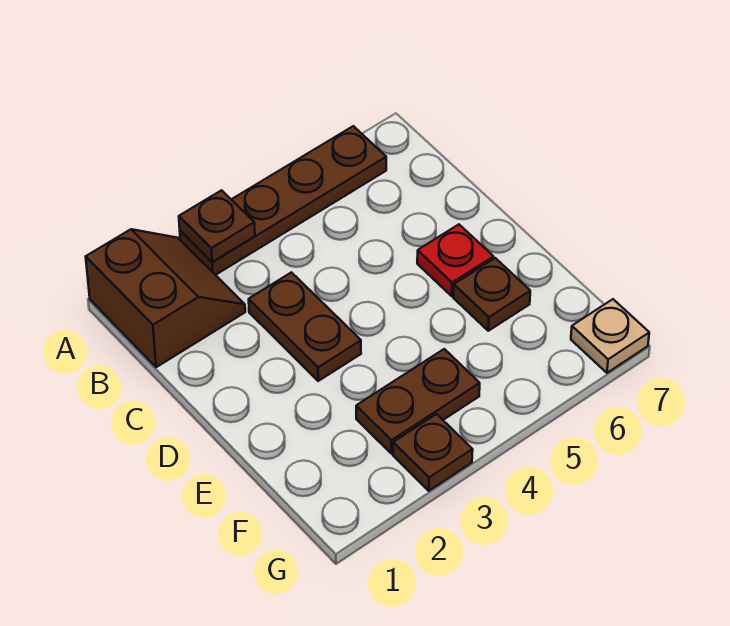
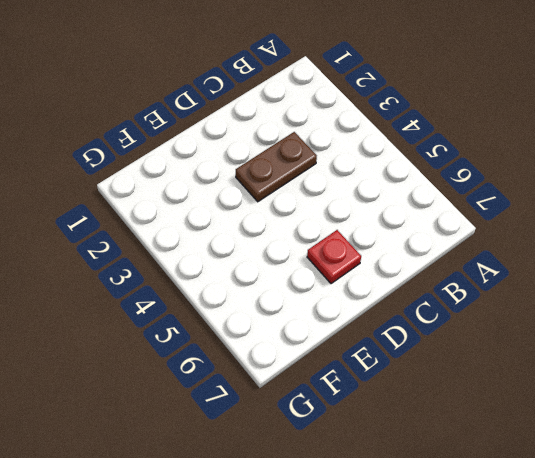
none -> brown slope A1:B2 level 1 top 1
none -> brown plate A3:A6 level 1

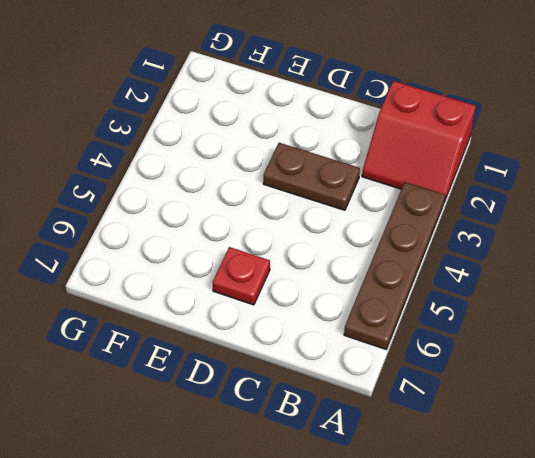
red slope A1:B2 level 1 top 1 -> brown slope A1:B2 level 1 top 1
none -> brown plate E6 level 1
none -> brown plate F3:F4 level 1

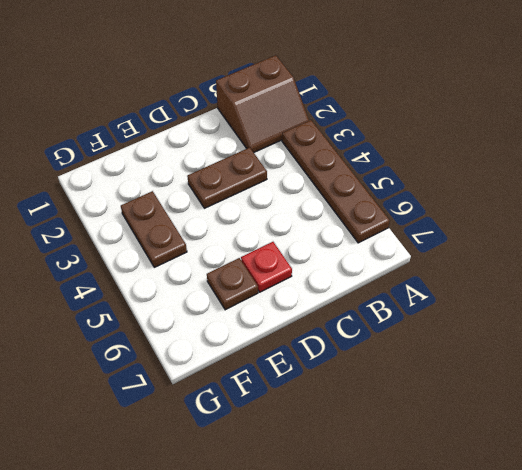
none -> brown plate G3 level 1
none -> tan plate G7 level 1

